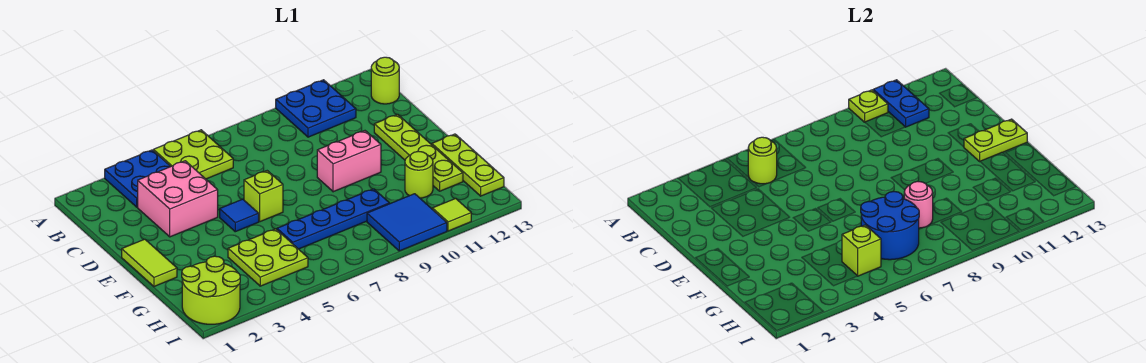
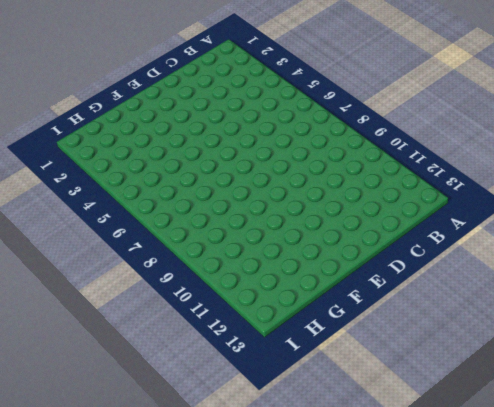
none -> blue plate A3:B4 level 1
none -> lime plate A5:B6 level 1
none -> blue plate A10:B11 level 1

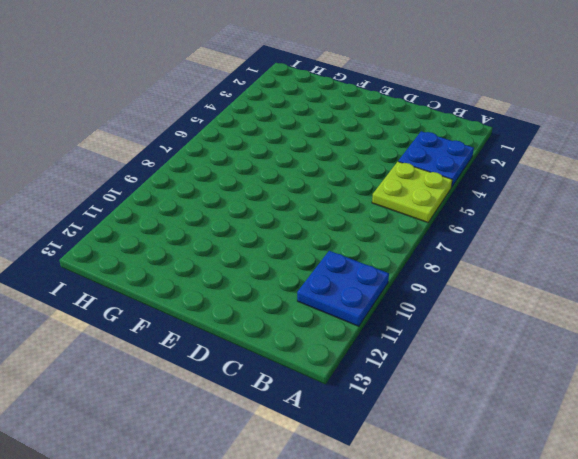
none -> lime round brick B13 level 1
none -> pink brick C3:D4 level 1
none -> lime plate D12:G12 level 1

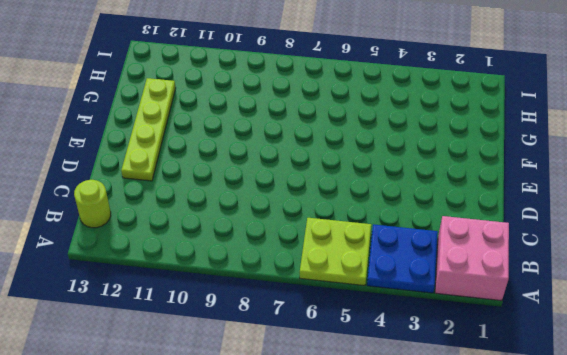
pink brick A1:B2 level 1 -> pink brick C3:D4 level 1
none -> blue plate A10:B11 level 1
none -> lime tile E1:F1 level 1
none -> blue tile E5 level 1

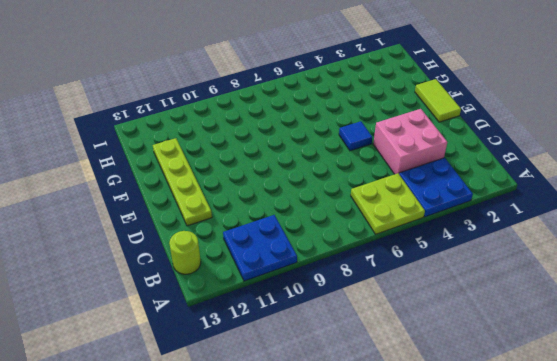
none -> lime brick E6 level 1
none -> pink brick E9:E10 level 1
none -> lime plate F13:H13 level 1

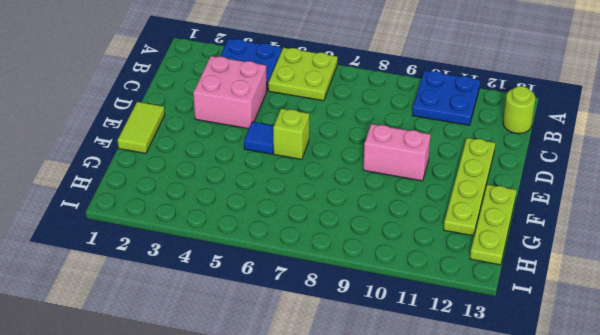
none -> lime plate G4:H5 level 1
none -> blue plate G6:G9 level 1
none -> lime round brick G11 level 1

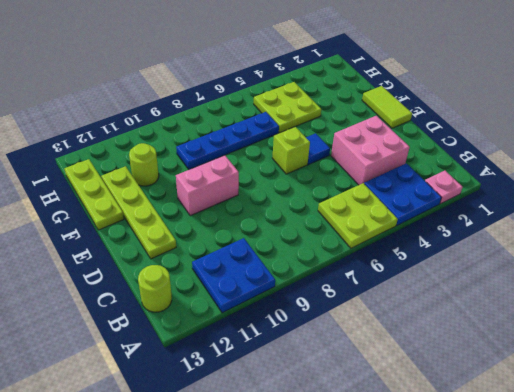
pink plate A2 level 1 -> none
none -> lime round brick H1:I2 level 1
none -> blue tile H9:I10 level 1
none -> lime tile I11 level 1

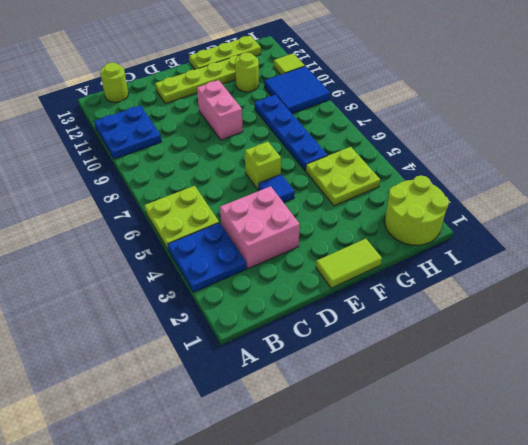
none -> lime plate A10 level 2
none -> blue plate A11:B11 level 2
none -> lime round brick B5 level 2

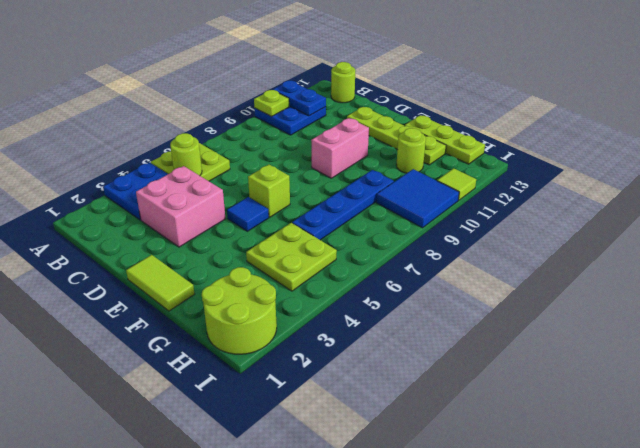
none -> lime plate E12:E13 level 2
none -> blue round brick G6:H7 level 2
none -> pink round brick G8 level 2

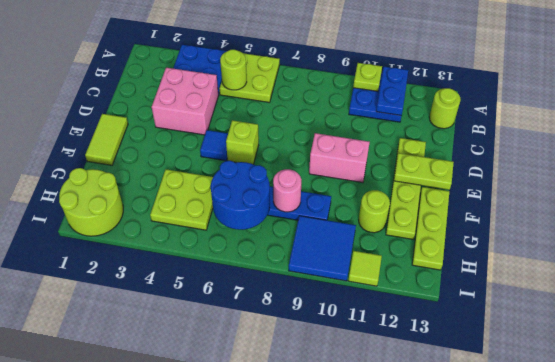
none -> lime brick H5 level 2

